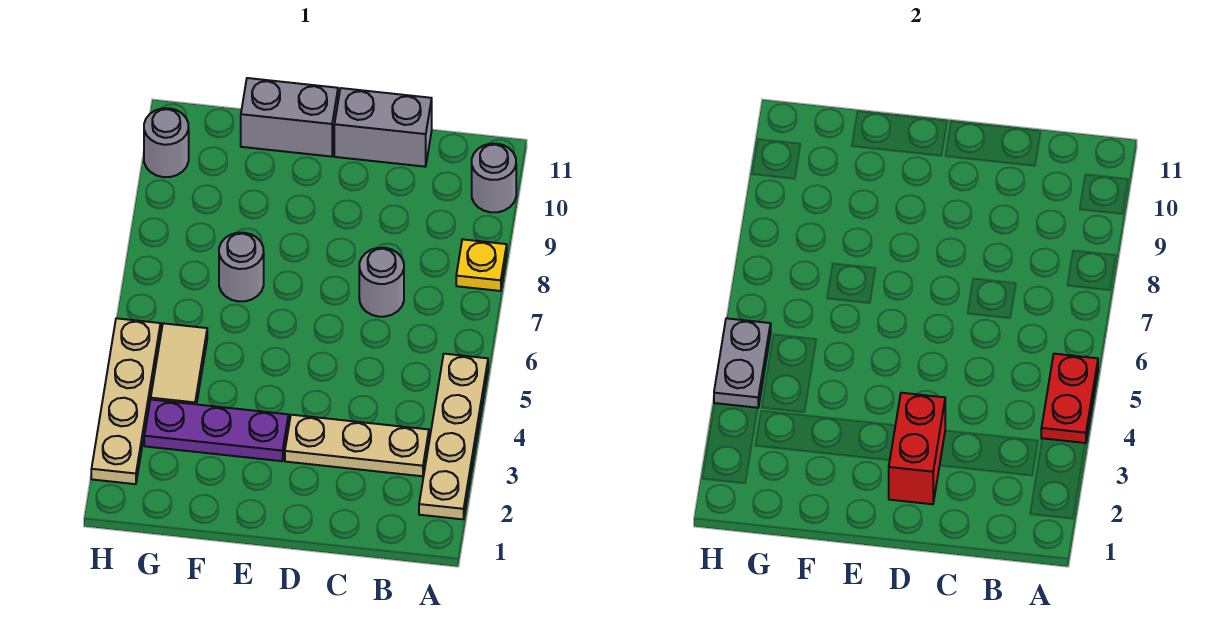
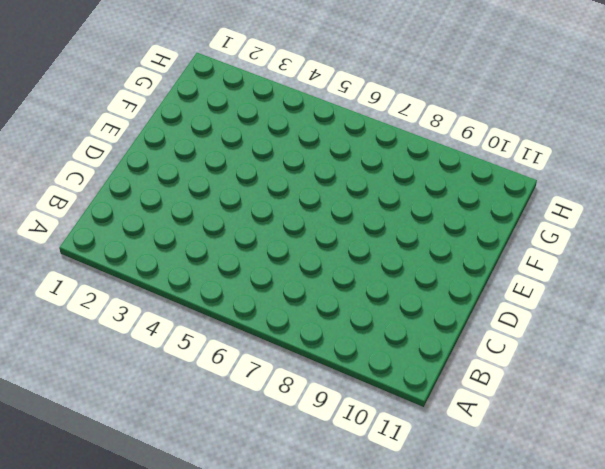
none -> tan plate A2:A5 level 1
none -> yellow plate A8 level 1
none -> grey round brick A10 level 1

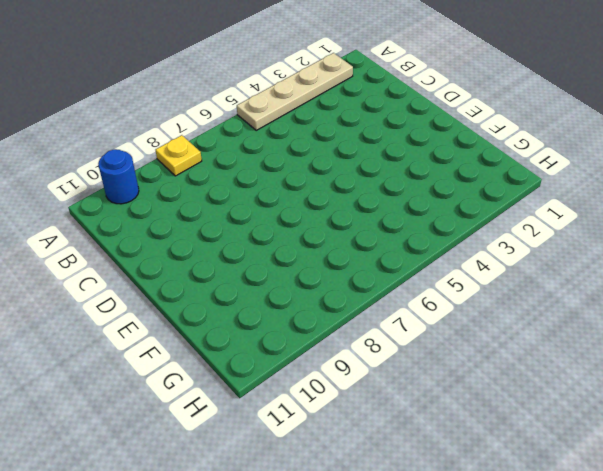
blue round brick A10 level 1 -> grey round brick A10 level 1
none -> tan plate B3:D3 level 1
none -> grey round brick C7 level 1
none -> grey brick C11:D11 level 1

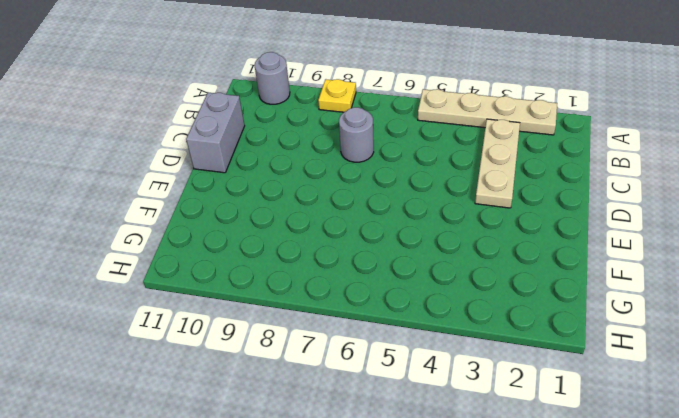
none -> purple plate E3:G3 level 1
none -> grey brick E11:F11 level 1
none -> grey round brick F7 level 1

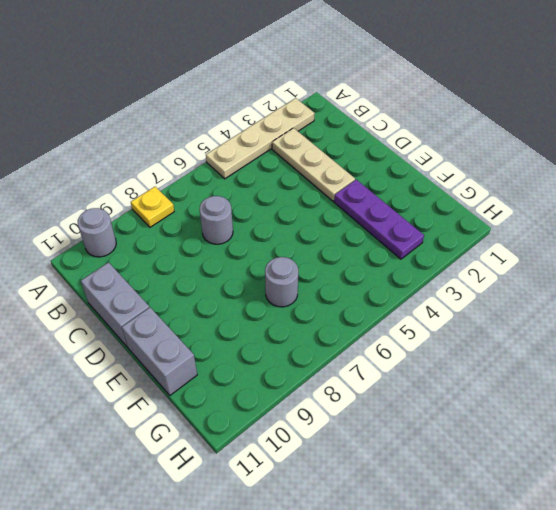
none -> tan tile G4:G5 level 1
none -> tan plate H2:H5 level 1
none -> grey round brick H10 level 1

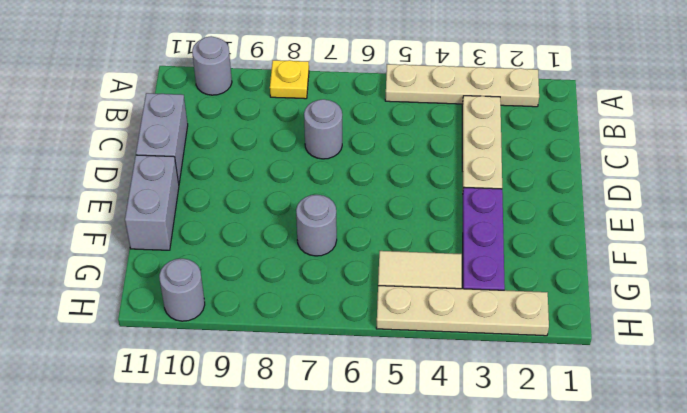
none -> red plate A4:A5 level 2
none -> red brick D2:D3 level 2
none -> grey plate H4:H5 level 2

